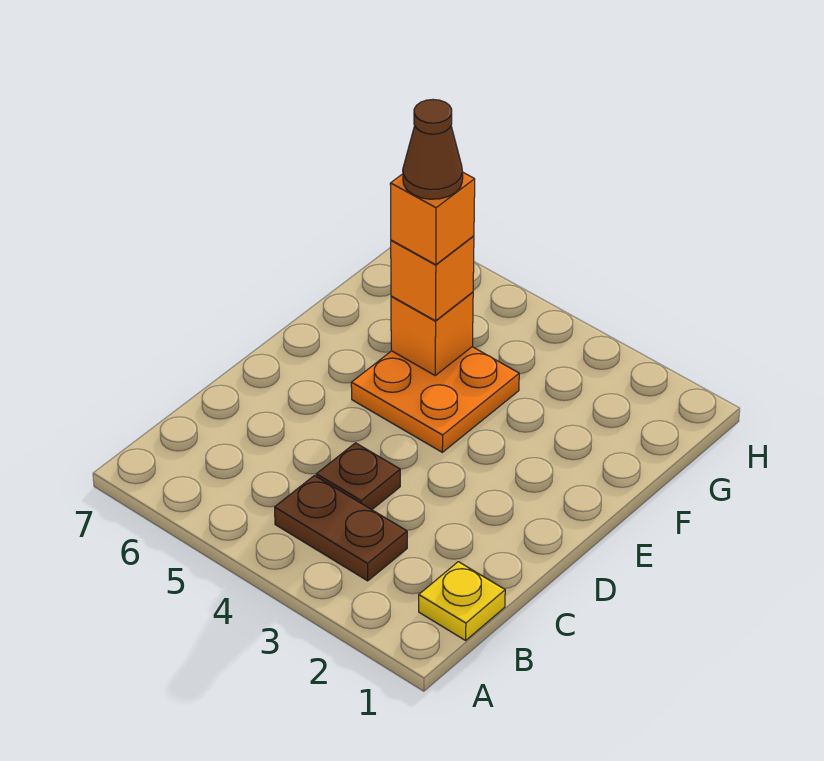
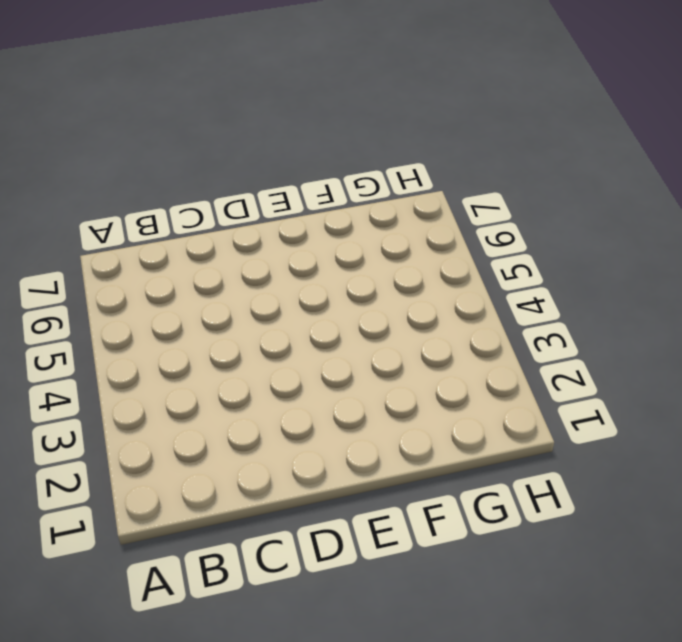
none -> yellow plate B1 level 1
none -> brown plate B3:B4 level 1

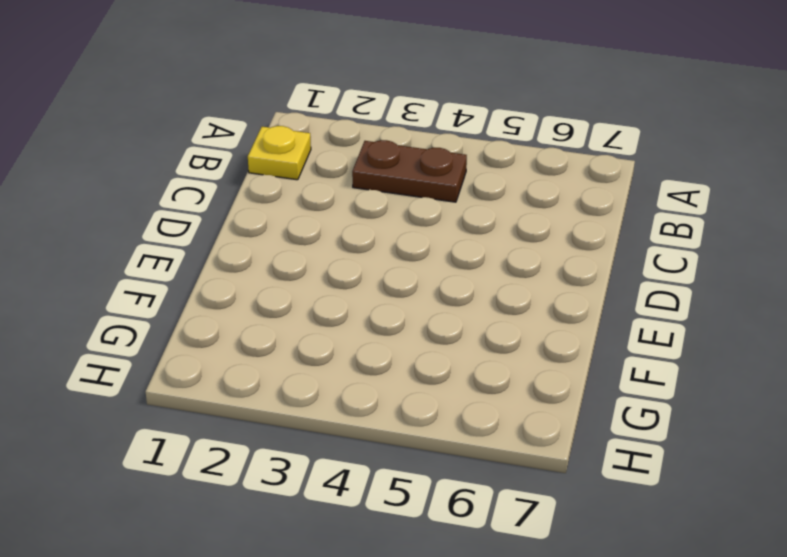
none -> brown plate C4 level 1
none -> orange plate E4:F5 level 1

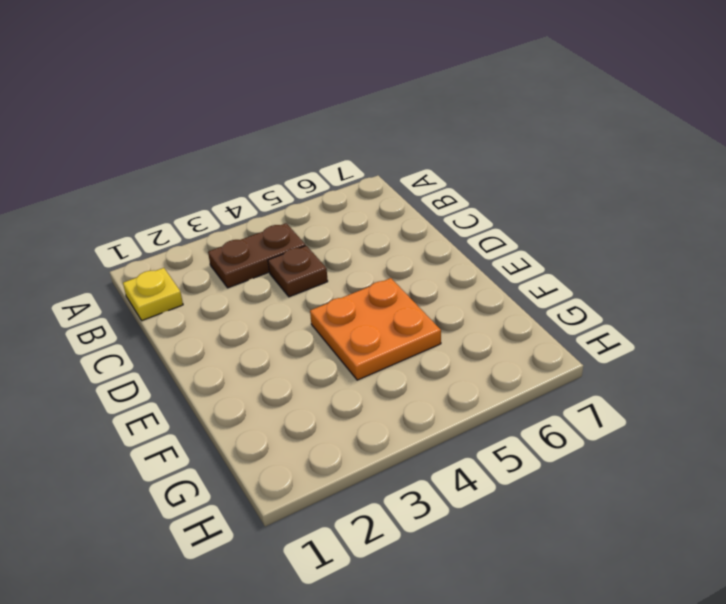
none -> orange brick F5 level 2
none -> orange brick F5 level 3

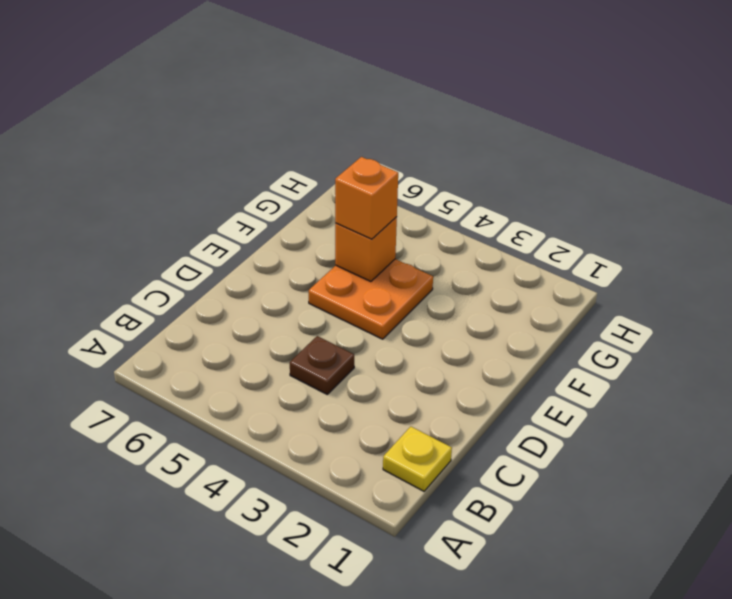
none -> brown plate B3:B4 level 1
none -> orange brick F5 level 4

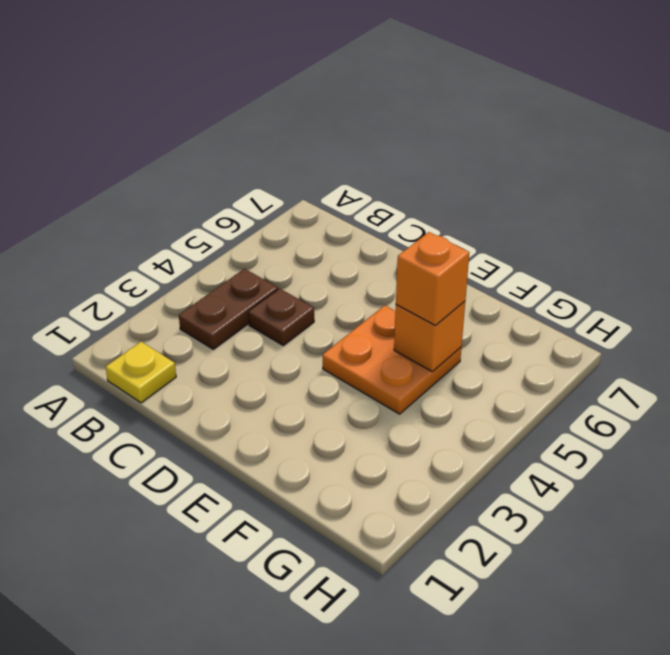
none -> orange brick F5 level 4
none -> brown cone F5 level 5

